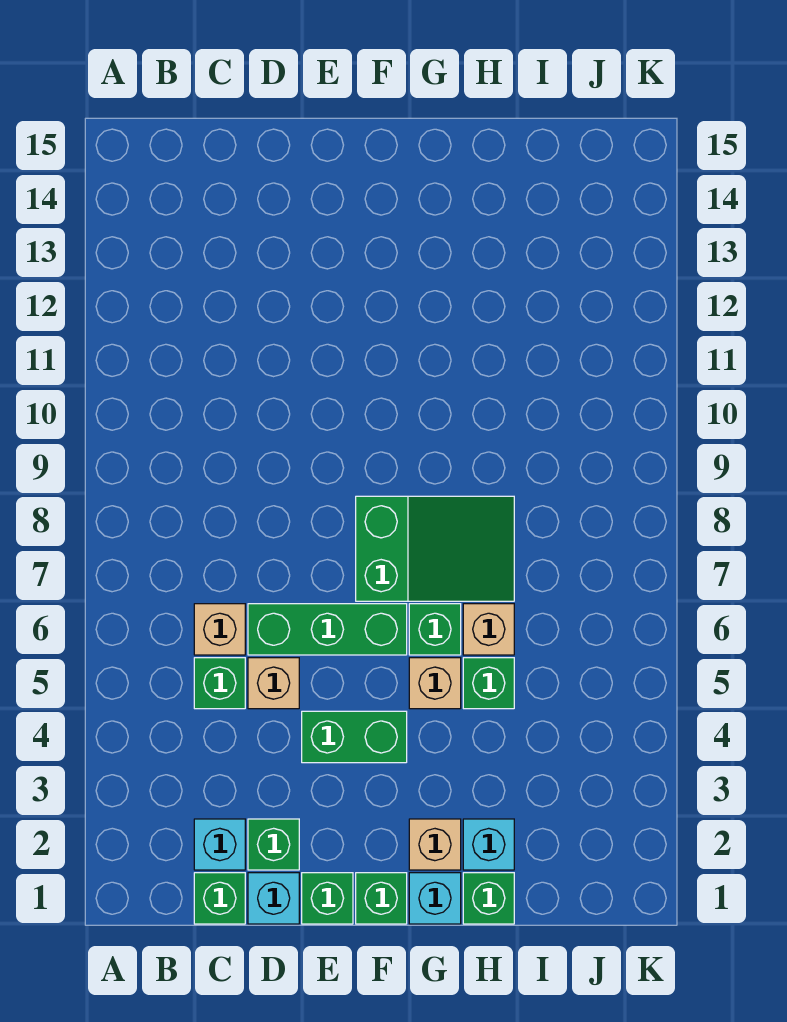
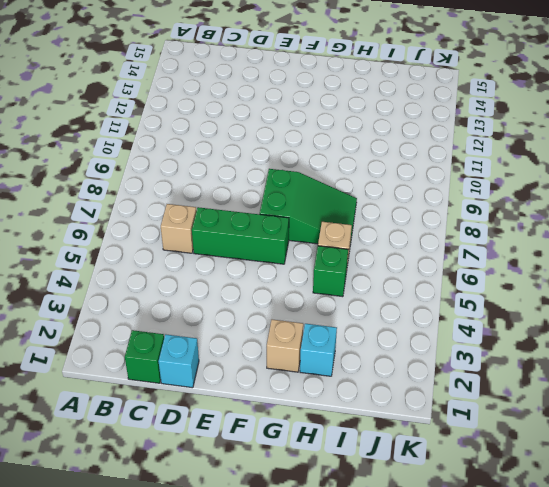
none -> cyan brick C2 level 1
none -> green brick C5 level 1
none -> green brick D2 level 1

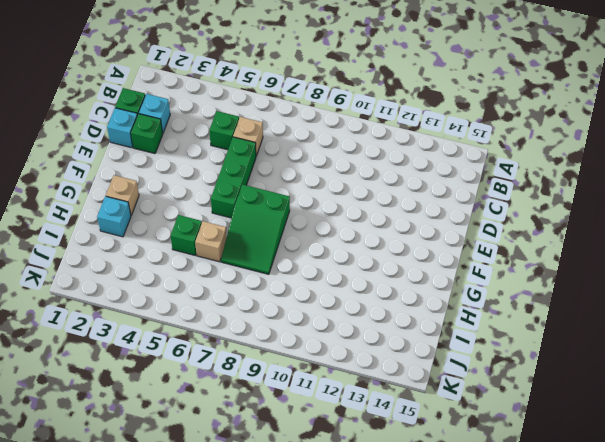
none -> tan brick D5 level 1
none -> green brick E1 level 1
none -> green brick E4:F4 level 1

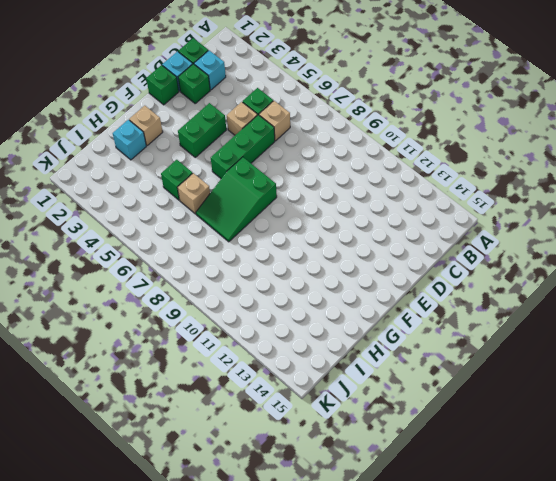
none -> green brick F1 level 1
none -> cyan brick G1 level 1
none -> tan brick G5 level 1

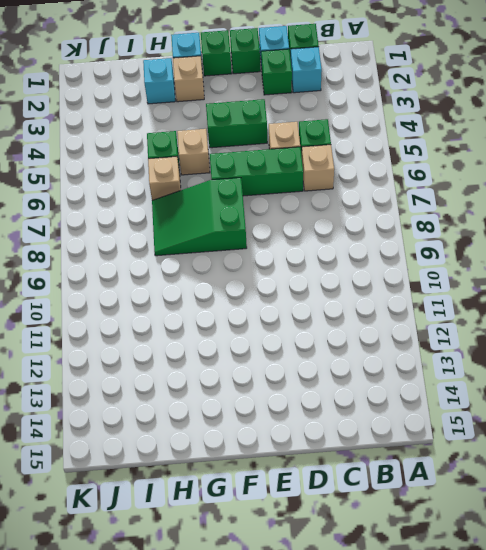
none -> green brick G6 level 1
none -> green brick H1 level 1

